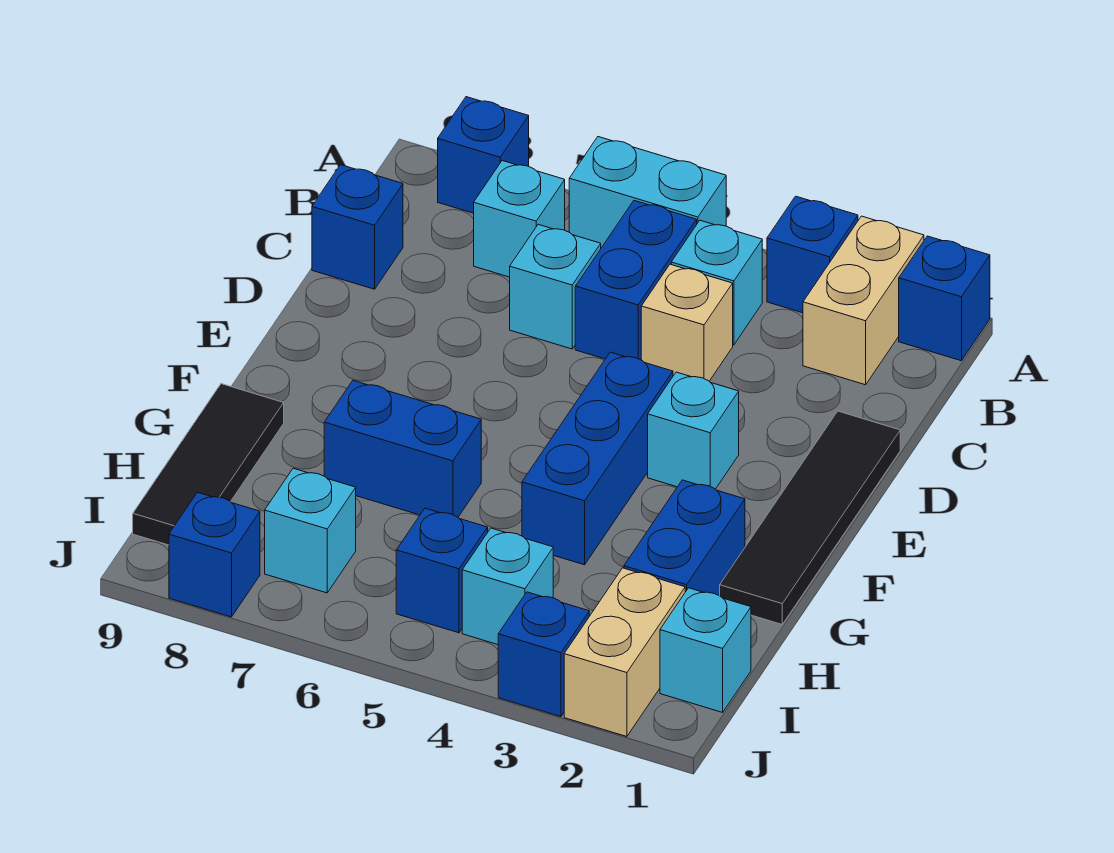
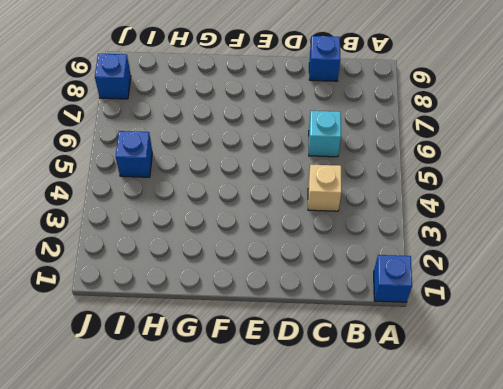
none -> tan brick A2:B2 level 1
none -> blue brick A3 level 1
none -> cyan brick A5:A6 level 1

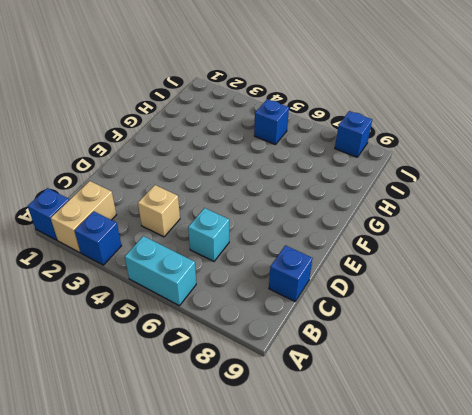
none -> blue brick A8 level 1
none -> cyan brick B4 level 1
none -> blue brick B5:C5 level 1

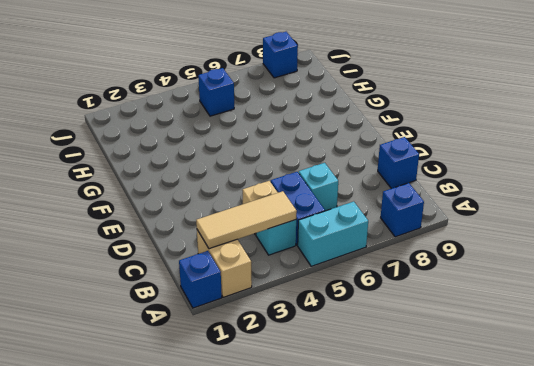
tan tile B2:B4 level 2 -> none
none -> blue brick A3 level 1
none -> cyan brick B7 level 1
none -> black tile D1:G1 level 1

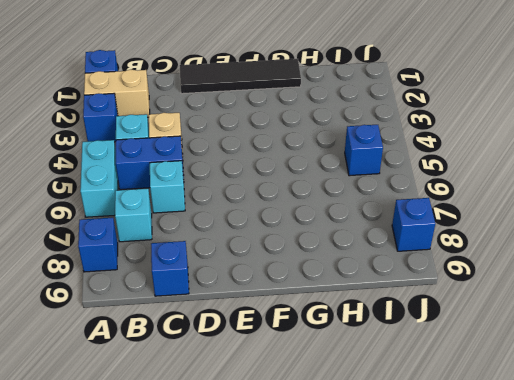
none -> cyan brick E3 level 1
none -> blue brick E4:G4 level 1
none -> blue brick G2:H2 level 1

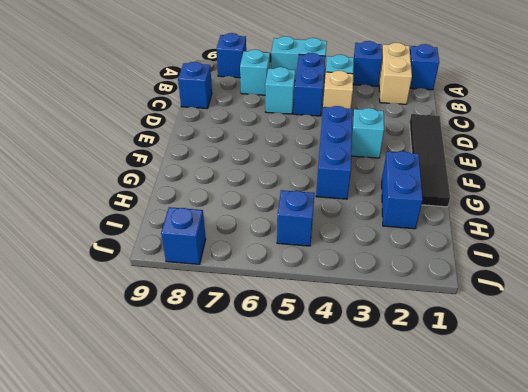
none -> blue brick G6:G7 level 1
none -> black tile G9:I9 level 1
none -> cyan brick I1 level 1

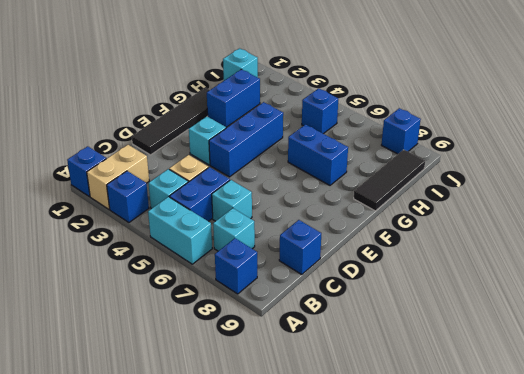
none -> tan brick I2:J2 level 1
none -> cyan brick I4 level 1
none -> cyan brick I7 level 1

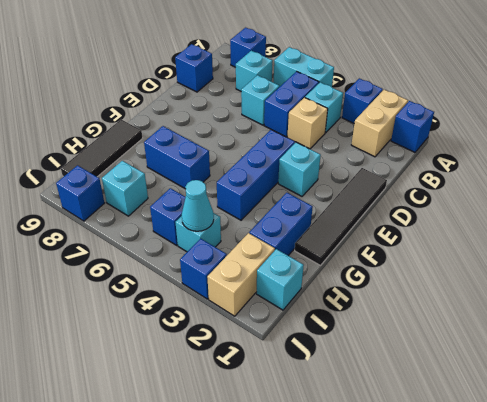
cyan cone I4 level 2 -> none

